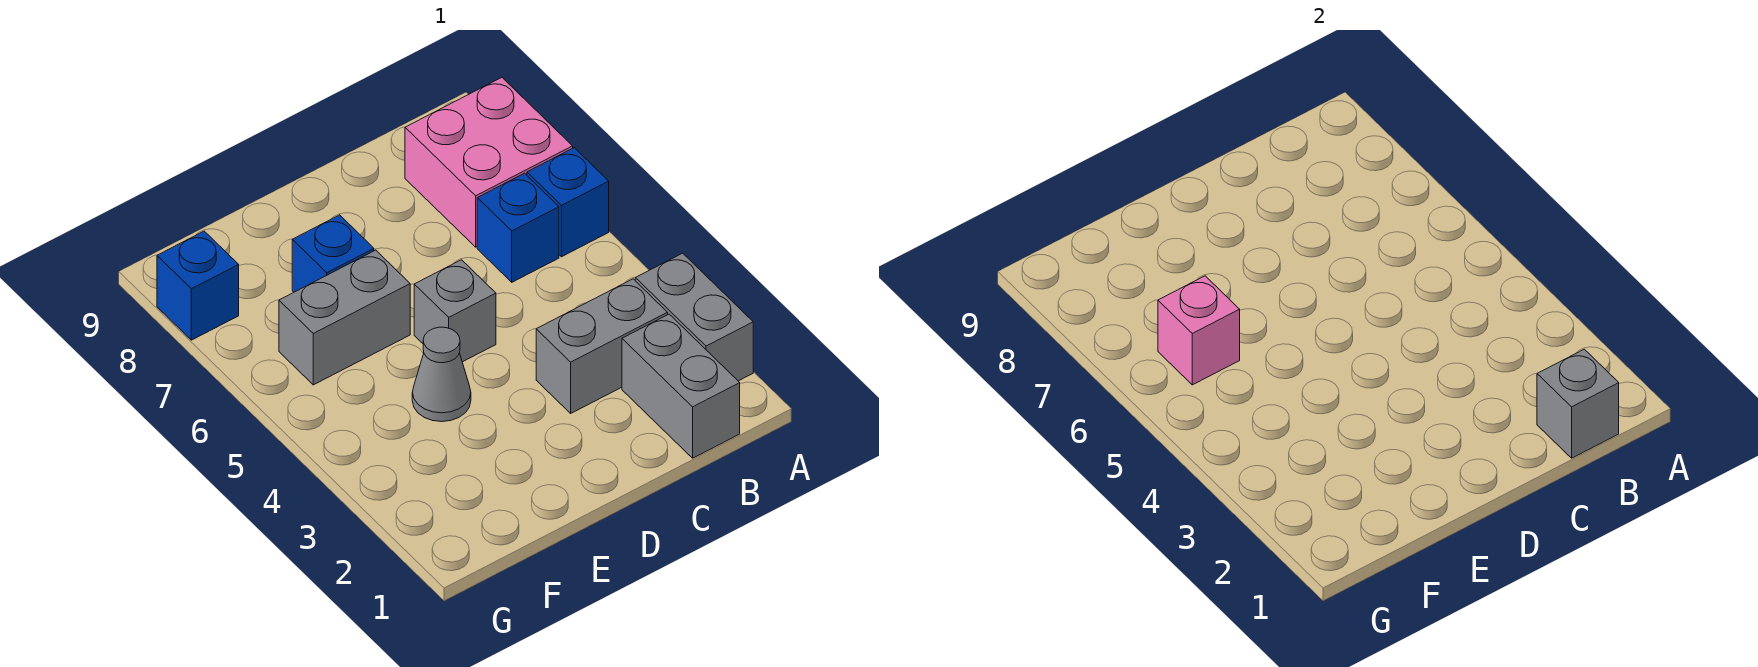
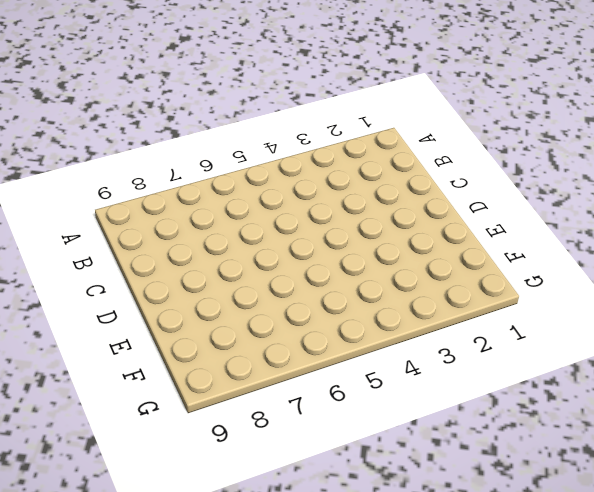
none -> grey brick A2:A3 level 1
none -> blue brick A6 level 1
none -> pink brick A7:B8 level 1

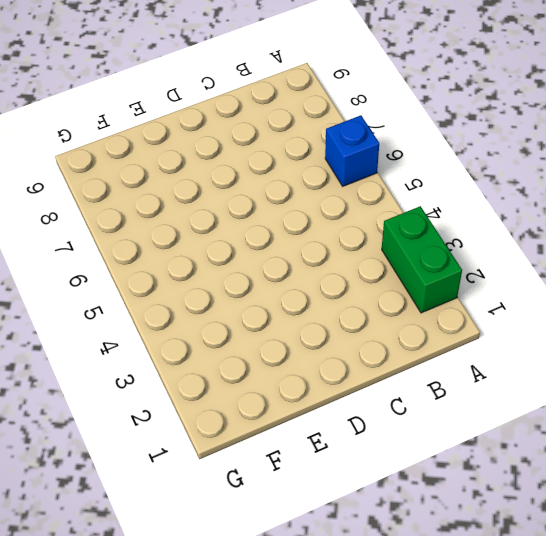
green brick A2:A3 level 1 -> grey brick A2:A3 level 1
none -> pink brick A7:B8 level 1
none -> grey brick B1:B2 level 1
none -> grey brick B3:C3 level 1

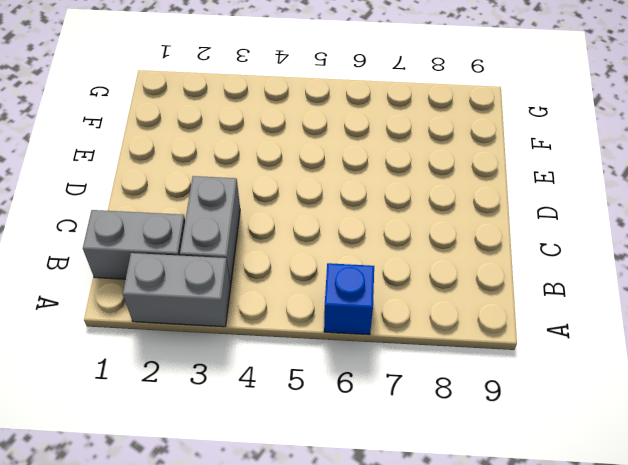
none -> pink brick A7:B8 level 1
none -> blue brick B6 level 1
none -> grey brick D5 level 1

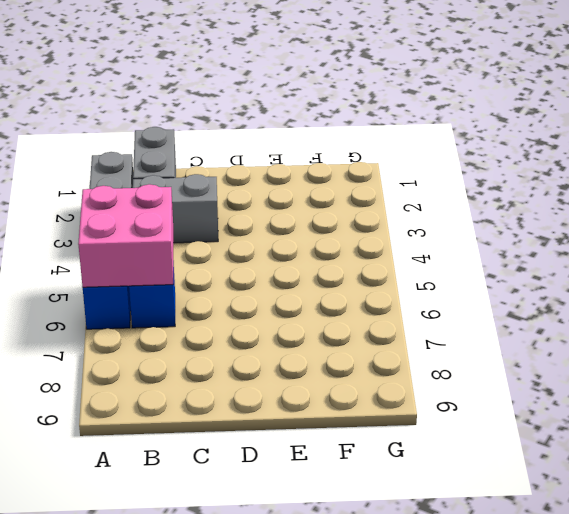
pink brick A5:B6 level 2 -> pink brick A7:B8 level 1
none -> grey brick D5 level 1
none -> grey cone E4 level 1
none -> grey brick E6:F6 level 1

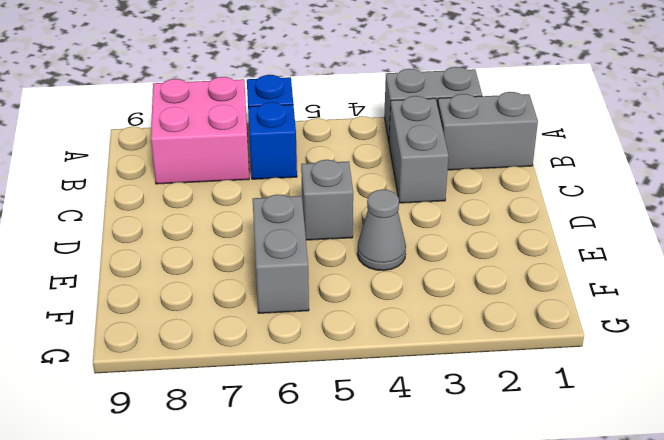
none -> blue brick E7 level 1
none -> blue brick G8 level 1
none -> grey brick B1 level 2

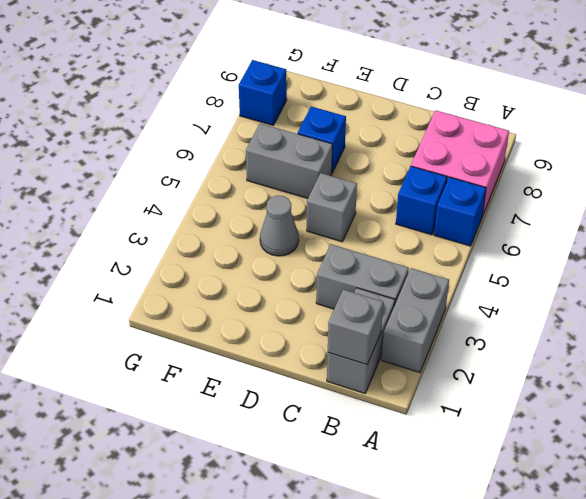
none -> pink brick F6 level 2

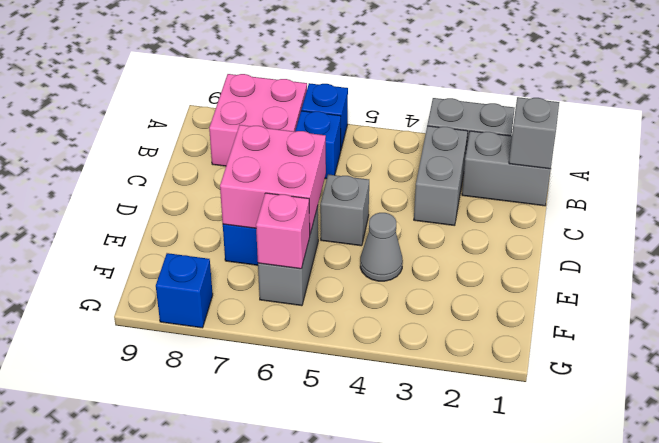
pink brick D6:E7 level 2 -> none

